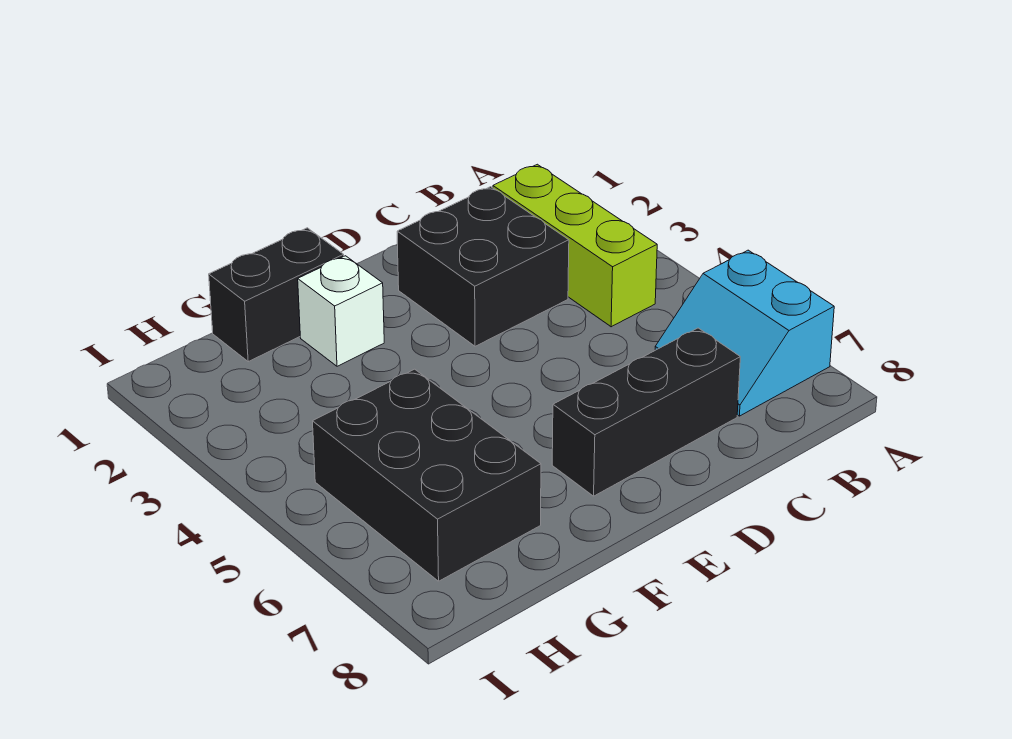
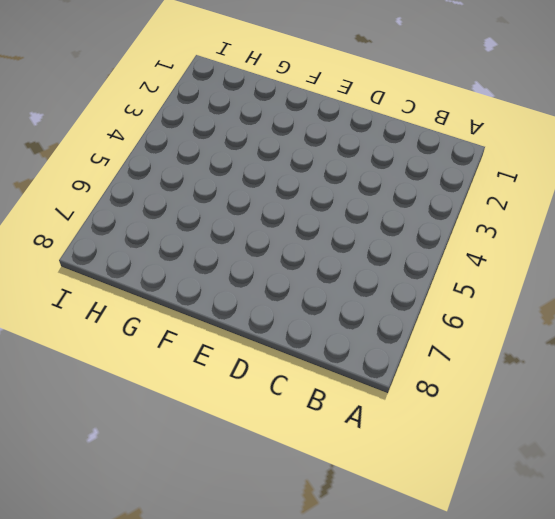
none -> cyan slope A6:B7 level 1 top A
none -> lime brick B2:B4 level 1

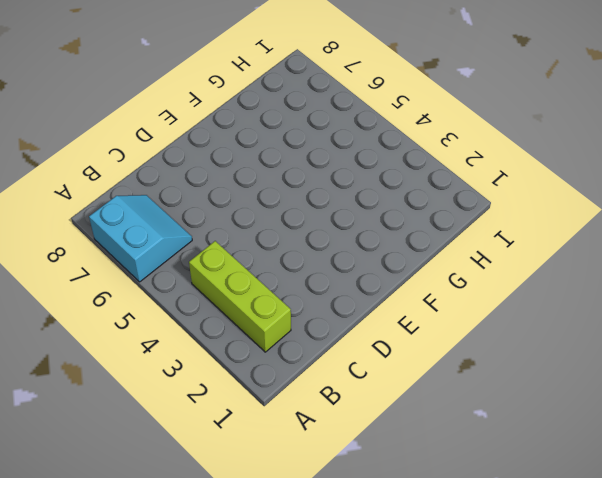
none -> black brick C2:D3 level 1
none -> black brick C7:E7 level 1

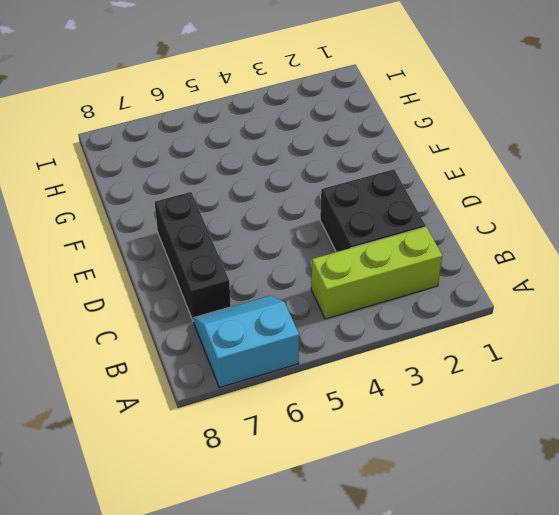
none -> black brick F1:G1 level 1
none -> white brick F2 level 1

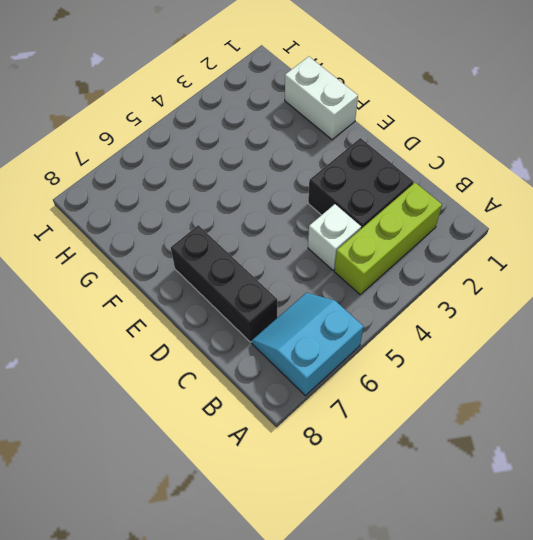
white brick C4 level 1 -> white brick F2 level 1
white brick F1:G1 level 1 -> black brick F1:G1 level 1
none -> black brick G5:H7 level 1

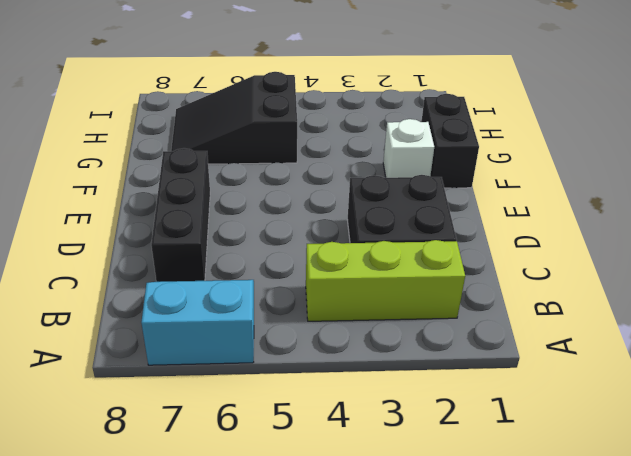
black slope G5:H7 level 1 top 5 -> black brick G5:H7 level 1

